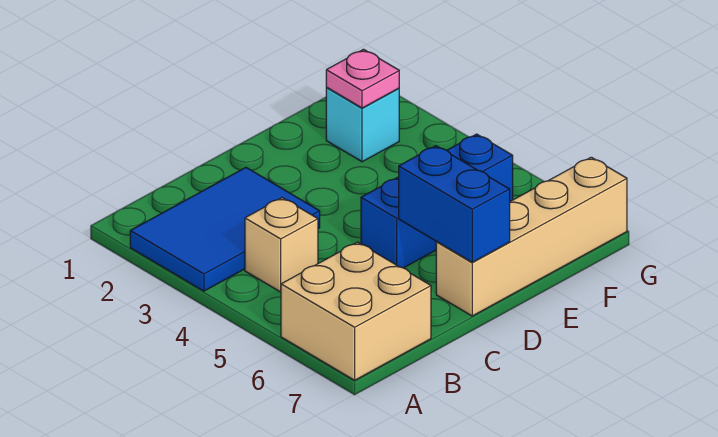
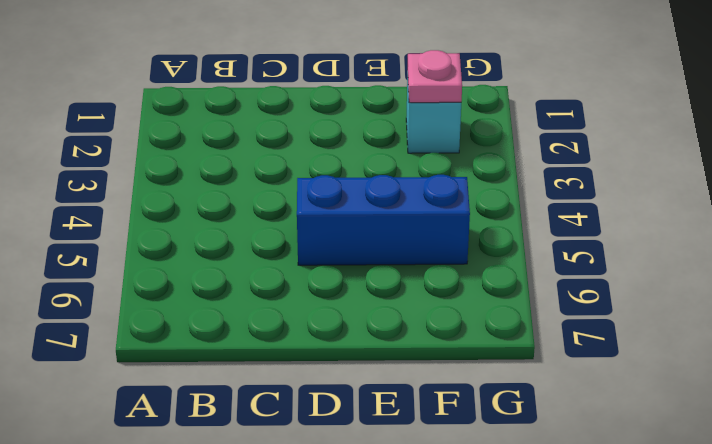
none -> blue tile A2:C3 level 1
none -> tan brick A6:B7 level 1

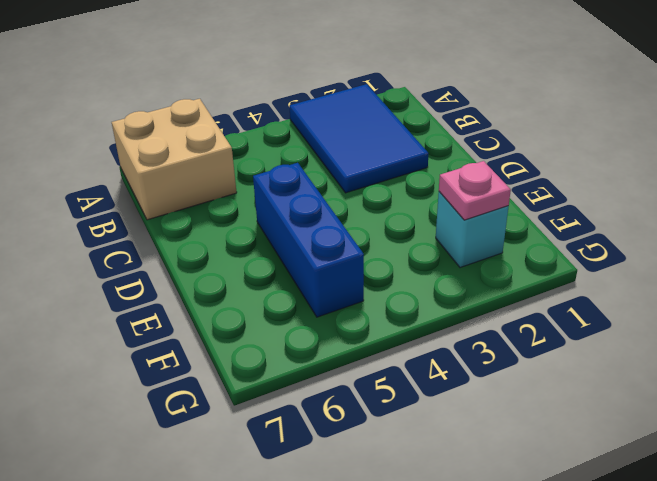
none -> tan brick B4 level 1
none -> tan brick D7:G7 level 1

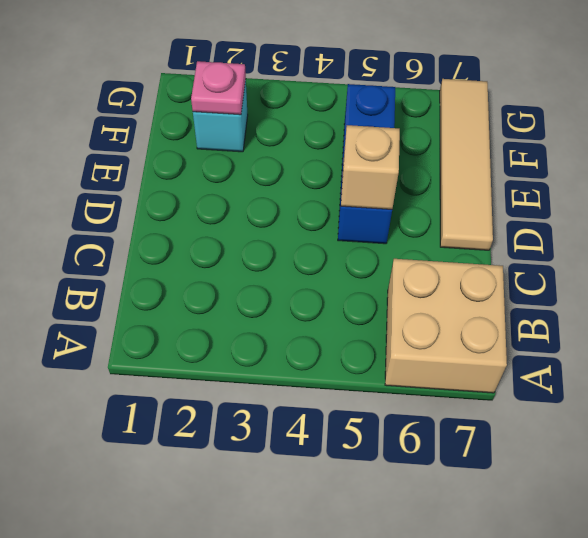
tan brick D5 level 2 -> tan brick B4 level 1
tan tile D7:G7 level 1 -> tan brick D7:G7 level 1
none -> blue tile A2:C3 level 1
none -> blue brick D6:D7 level 2

